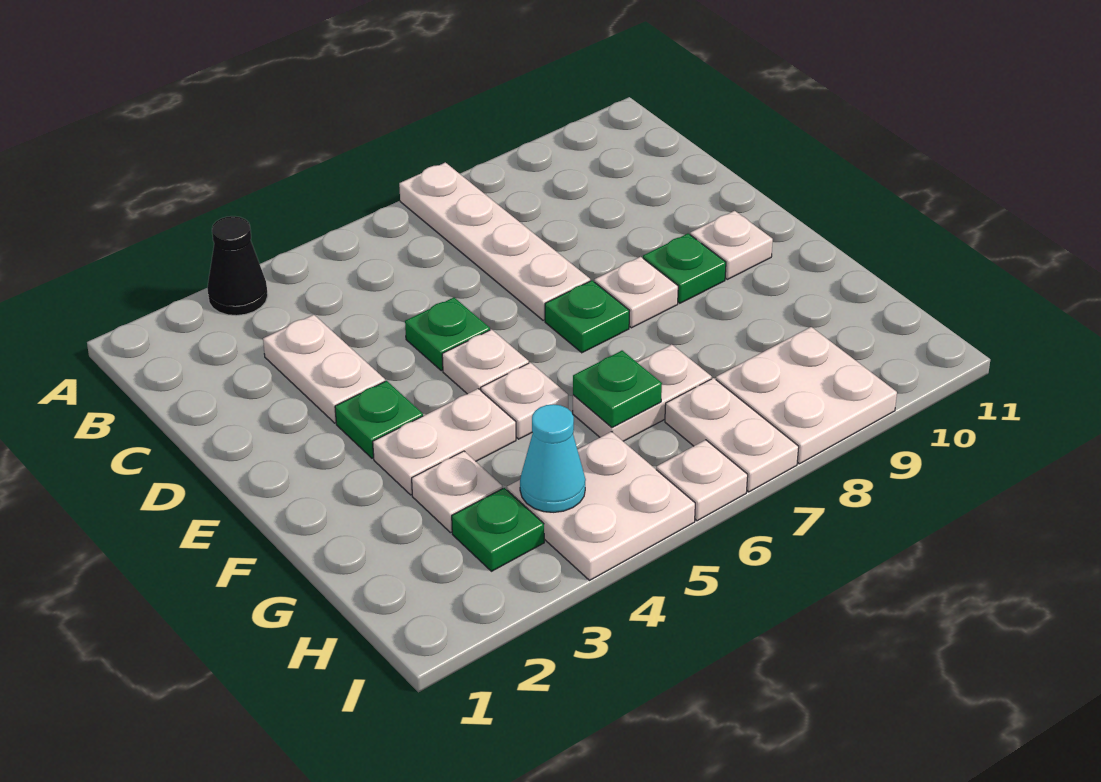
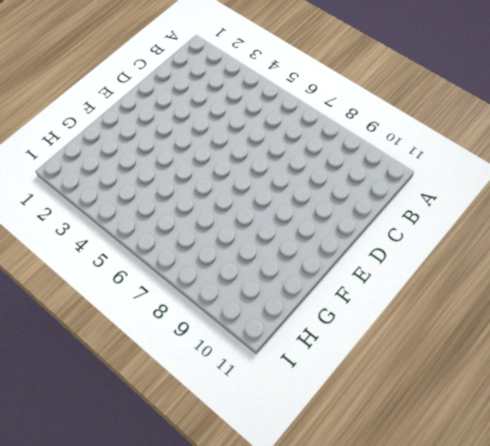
none -> black cone A3 level 1
none -> white plate A7:D7 level 1
none -> white plate C3:D3 level 1

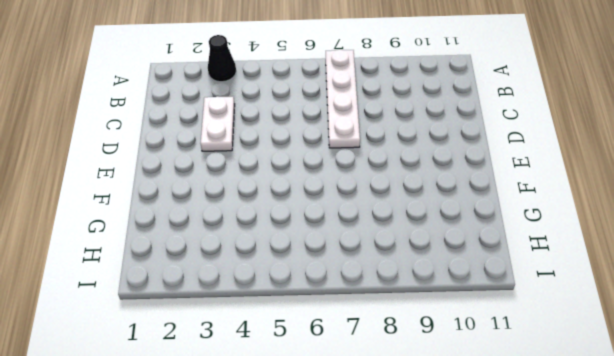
none -> green plate D5 level 1
none -> green plate E3 level 1
none -> white plate E5 level 1

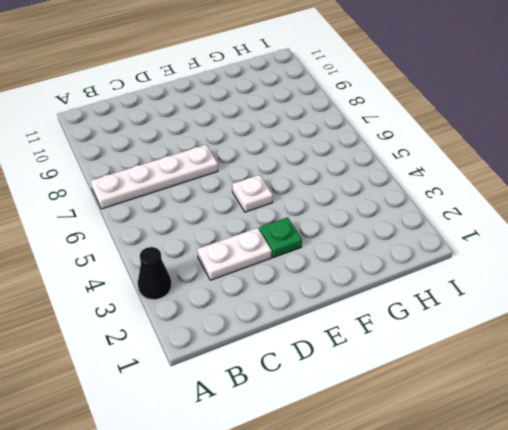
none -> green plate D5 level 1
none -> green plate E7 level 1
none -> white plate E8 level 1

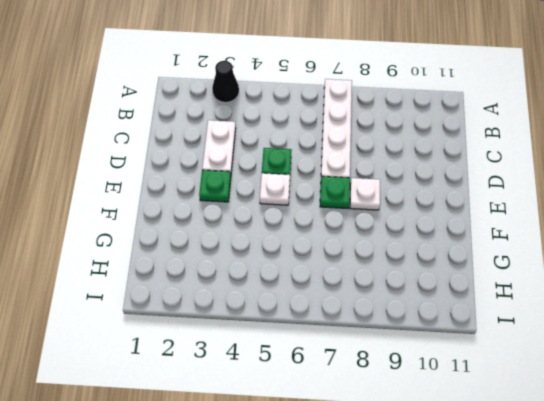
none -> green plate E9 level 1
none -> white plate E10 level 1
none -> white plate F3:F4 level 1

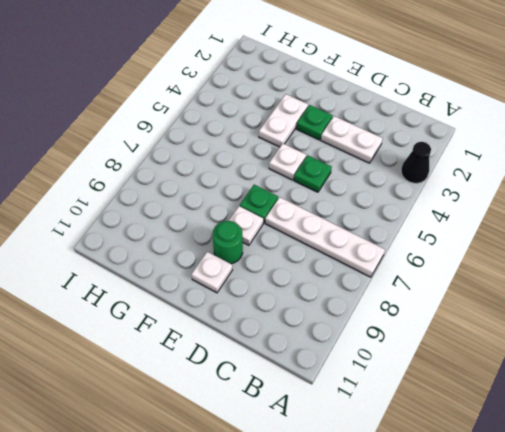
green round brick E9 level 1 -> green plate E9 level 1
none -> white plate F5 level 1
none -> white plate G3 level 1
none -> white plate G6:G7 level 1

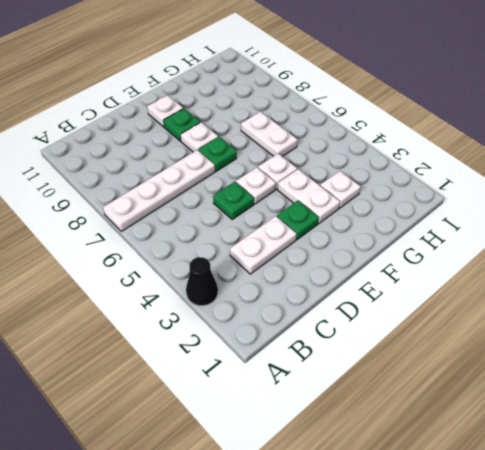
none -> green plate H3 level 1
none -> white plate H4:I5 level 1
none -> white plate H7:I7 level 1

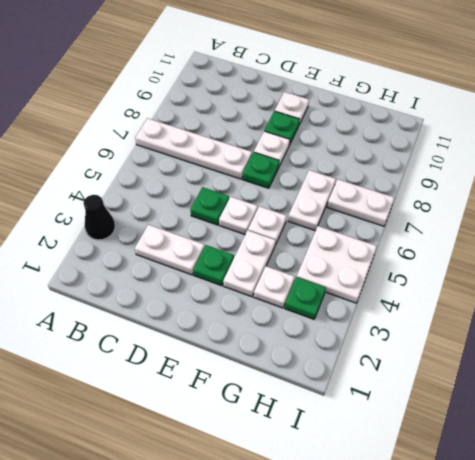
none -> white plate H8:I9 level 1
none -> white plate I6 level 1
none -> green plate G6 level 2

